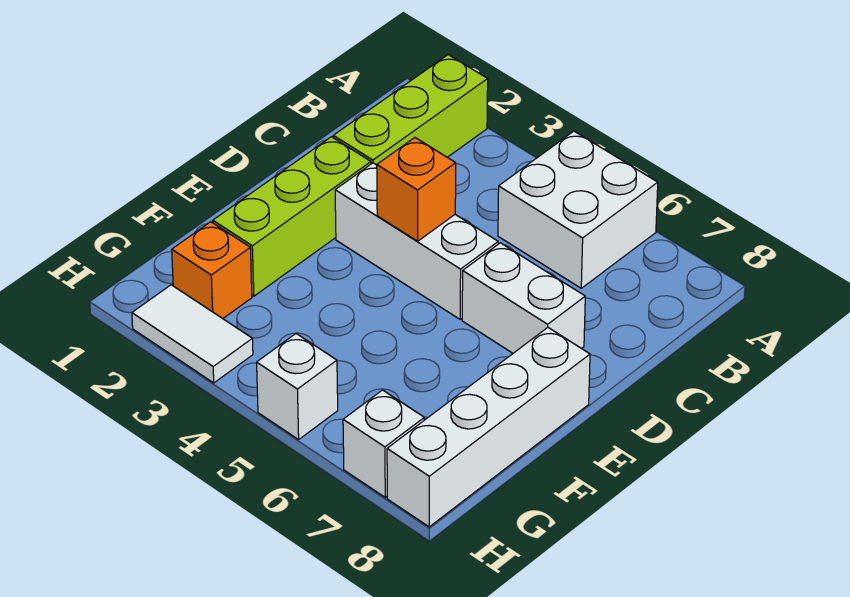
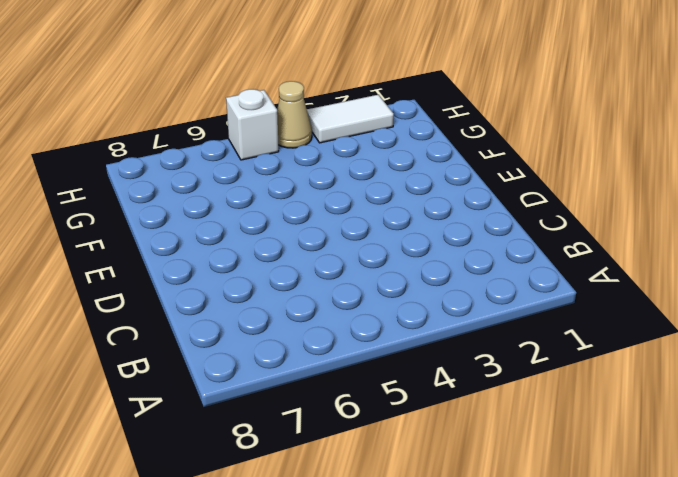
tan cone H4 level 1 -> none
none -> lime brick A2:C2 level 1
none -> white brick A5:B6 level 1

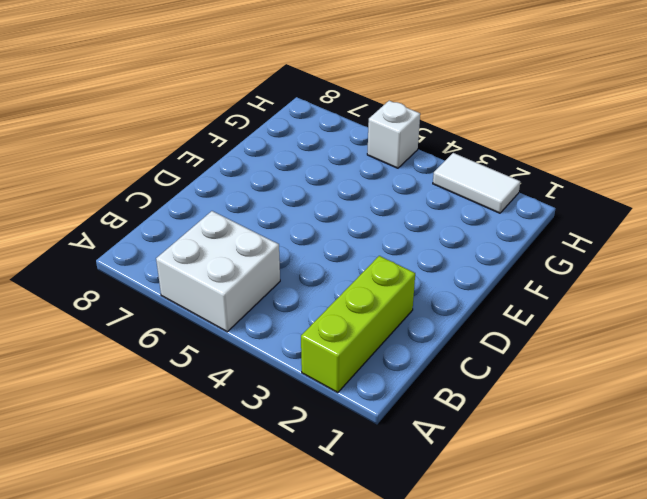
none -> lime brick D2:F2 level 1
none -> white brick D3:D5 level 1

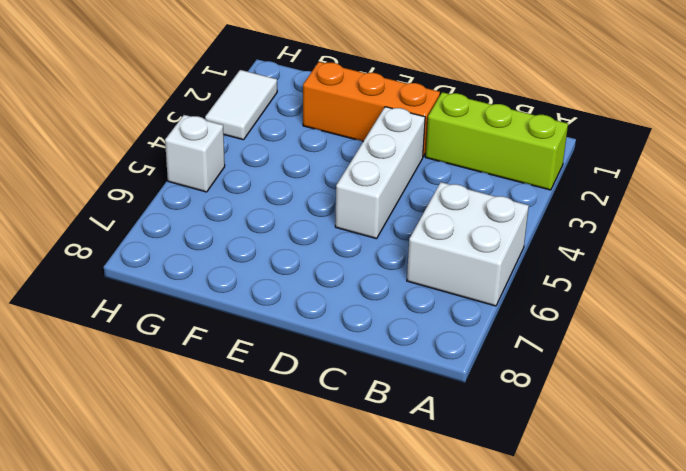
orange brick D2:F2 level 1 -> lime brick D2:F2 level 1
none -> white brick D6:D7 level 1
none -> white brick E8:H8 level 1

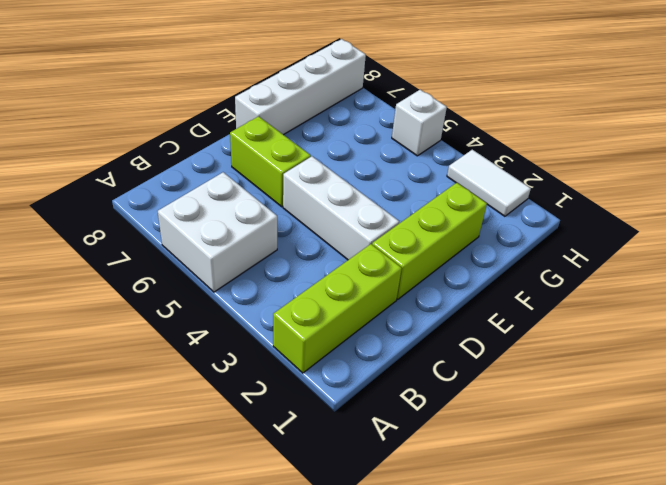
lime brick D6:D7 level 1 -> white brick D6:D7 level 1
none -> orange brick G2 level 1
none -> white brick H7 level 1

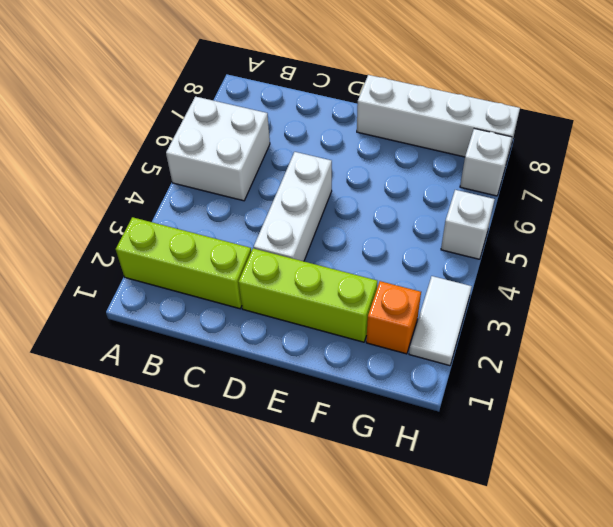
none -> white brick D6:D7 level 1
none -> orange brick D4 level 2

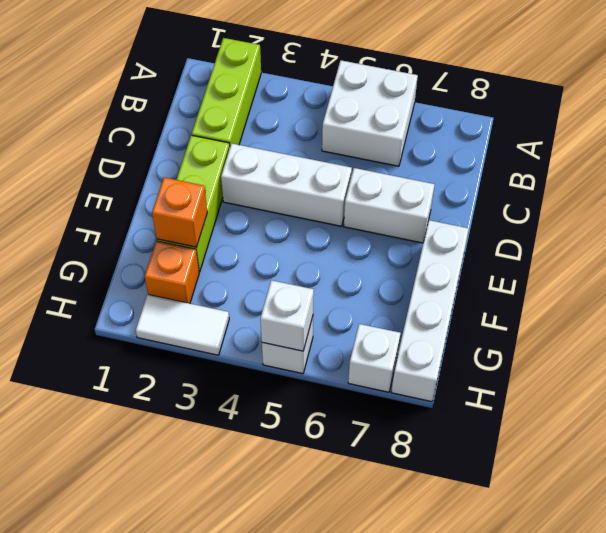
orange brick F2 level 2 -> orange brick D4 level 2
white brick H5 level 2 -> none

